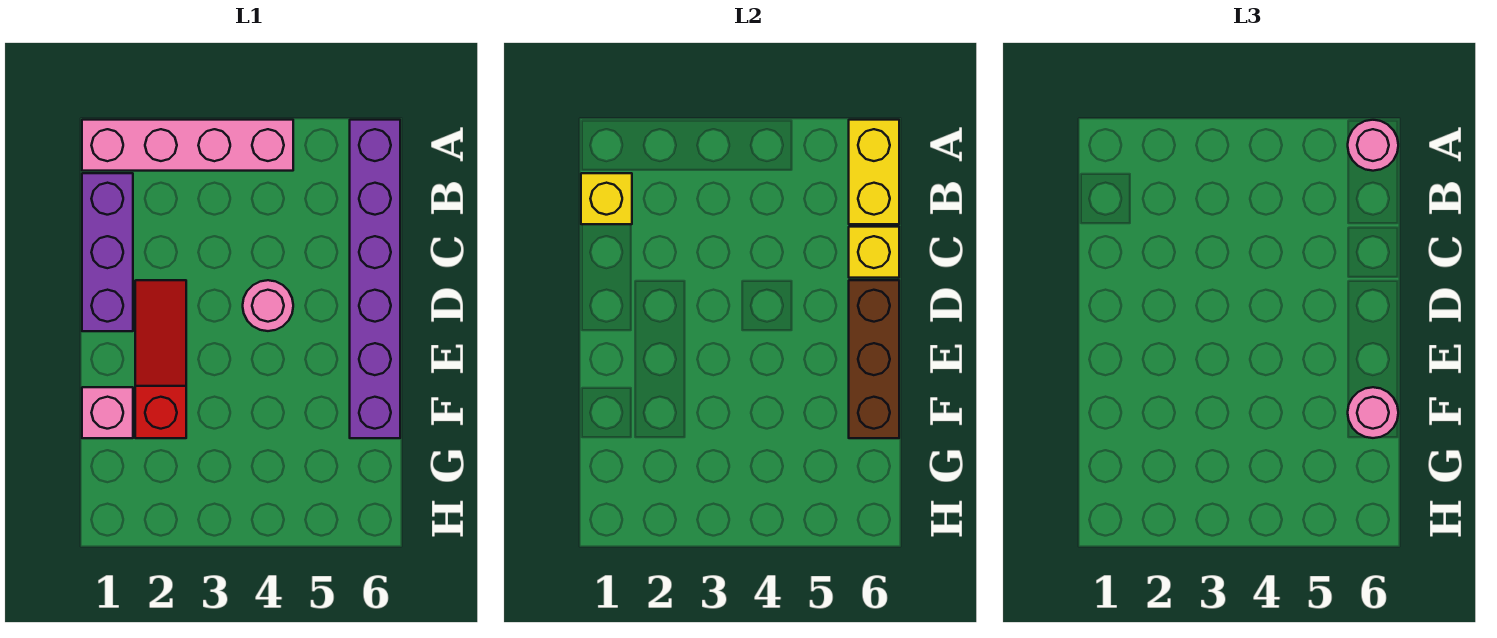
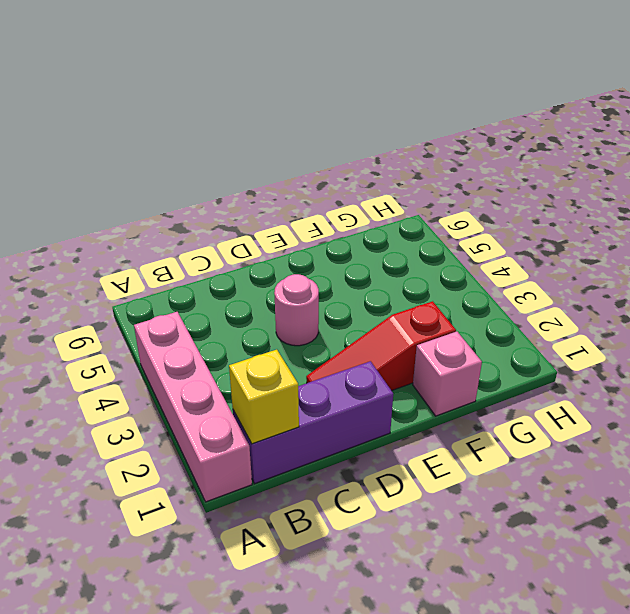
none -> purple brick A6:F6 level 1
none -> yellow brick A6:B6 level 2
none -> yellow brick C6 level 2

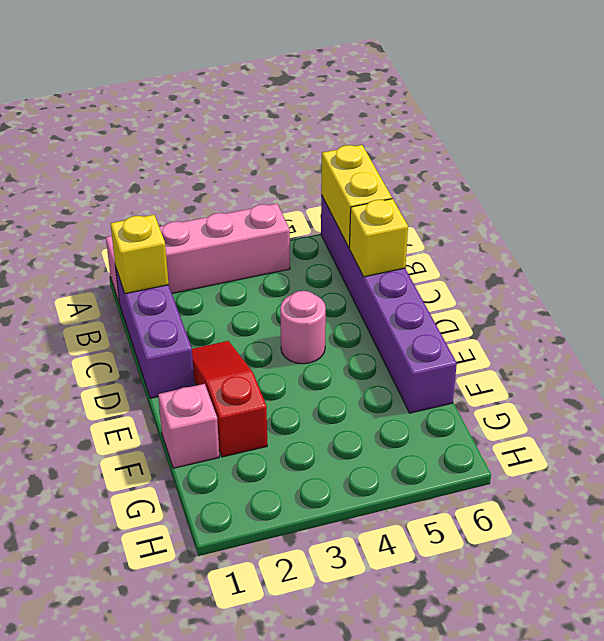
none -> brown brick D6:F6 level 2
none -> pink round brick A6 level 3
none -> pink round brick F6 level 3

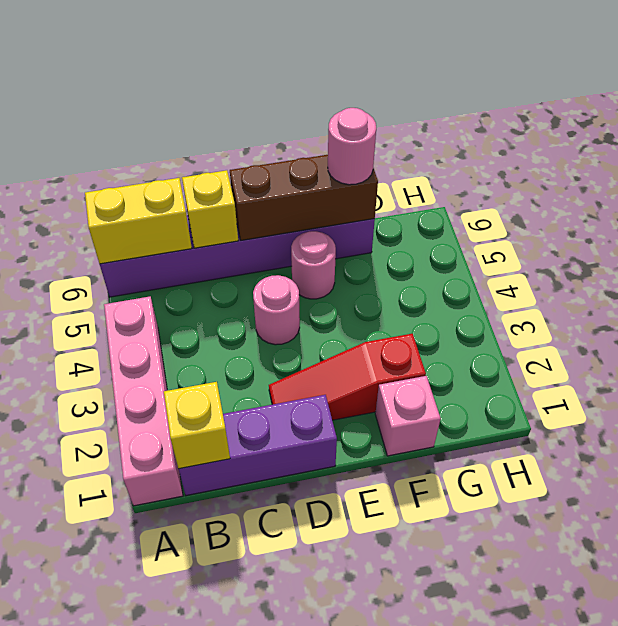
pink round brick E5 level 1 -> pink round brick A6 level 3

